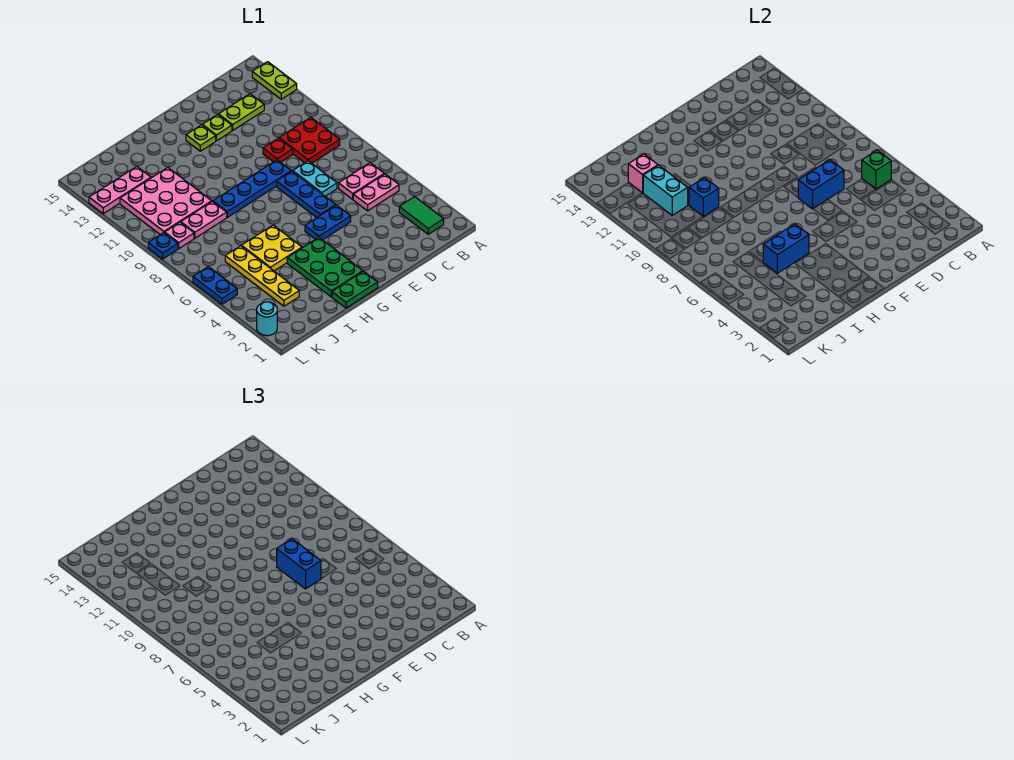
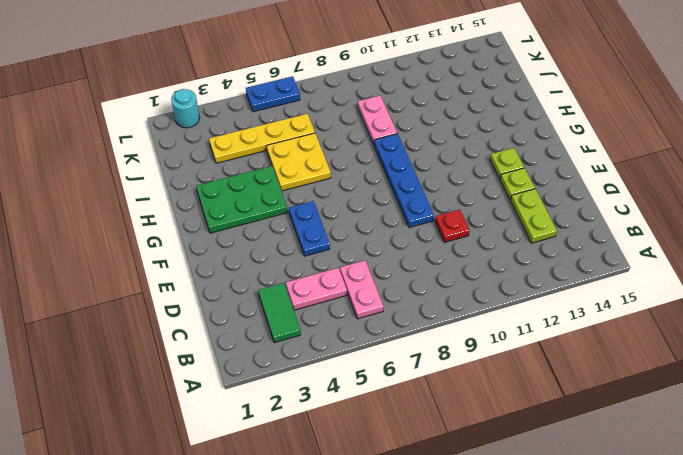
green tile B3:C3 level 1 -> green tile B2:B3 level 1
pink plate C4:C5 level 1 -> pink plate B5:C5 level 1
none -> lime plate A13:A14 level 1
none -> red plate B9:C10 level 1
none -> cyan plate D7:D8 level 1
none -> blue plate E6:E8 level 1

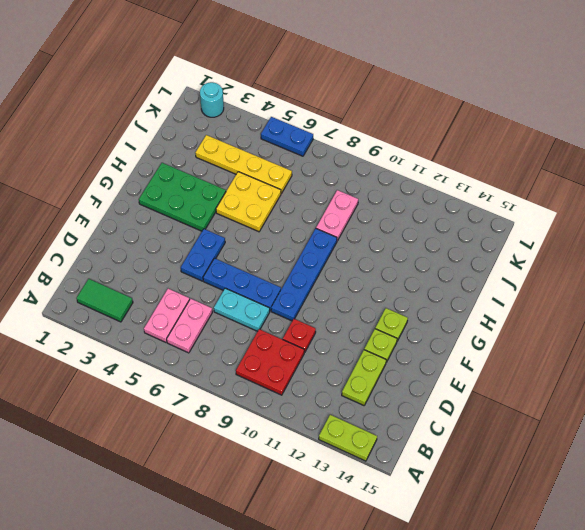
none -> green plate G1:H1 level 1
none -> pink plate I10:K12 level 1
none -> pink plate J13:L13 level 1
none -> pink plate K9 level 1

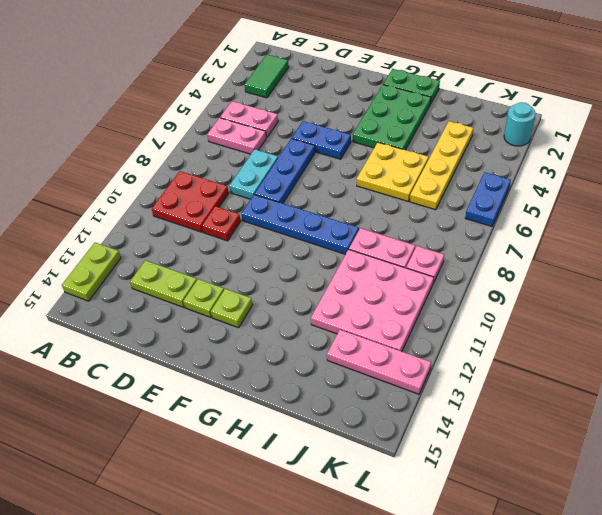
none -> blue plate L9 level 1
none -> green brick B6 level 2
none -> blue brick D7:E7 level 2
none -> blue brick H5:I5 level 2

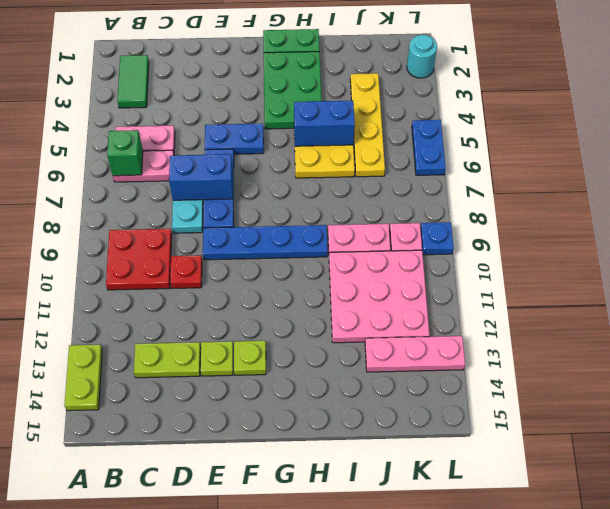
none -> blue brick I10 level 2
none -> cyan brick J11:J12 level 2
none -> pink brick J13 level 2
none -> blue brick E7:E8 level 3

